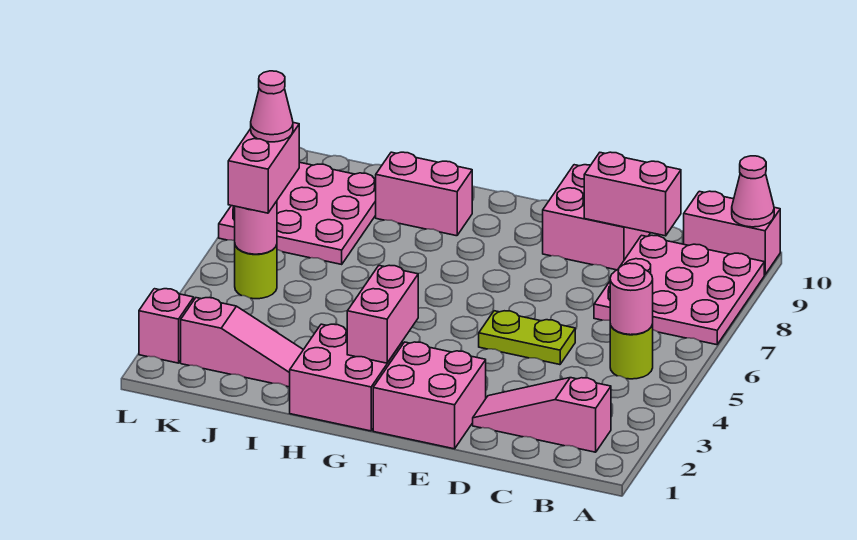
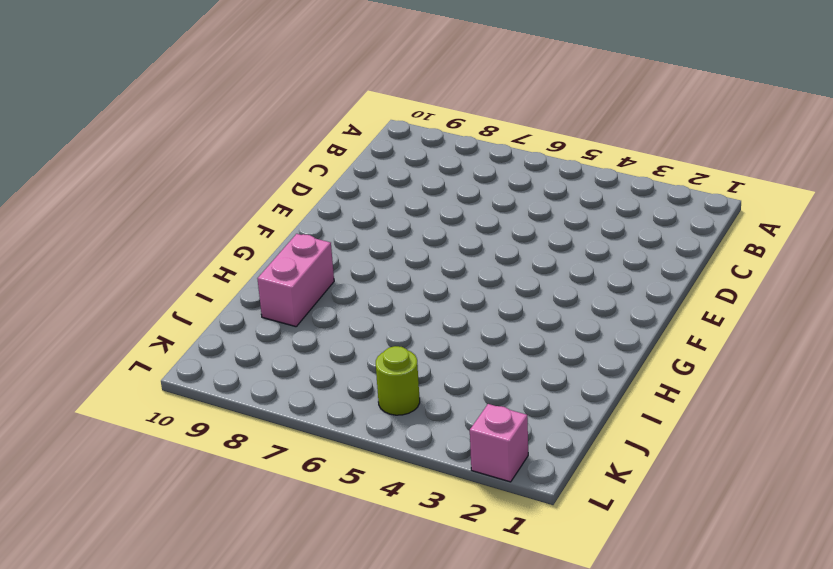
none -> pink plate A7:C9 level 1
none -> pink brick A10:B10 level 1
none -> pink slope B2:D2 level 1 top B

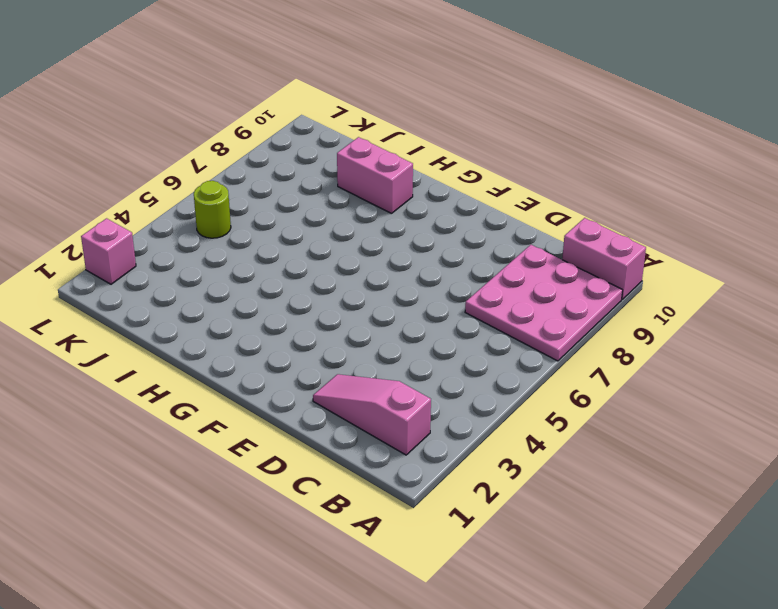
none -> lime round brick B5 level 1
none -> lime plate D5:E5 level 1
none -> pink brick D9:E10 level 1

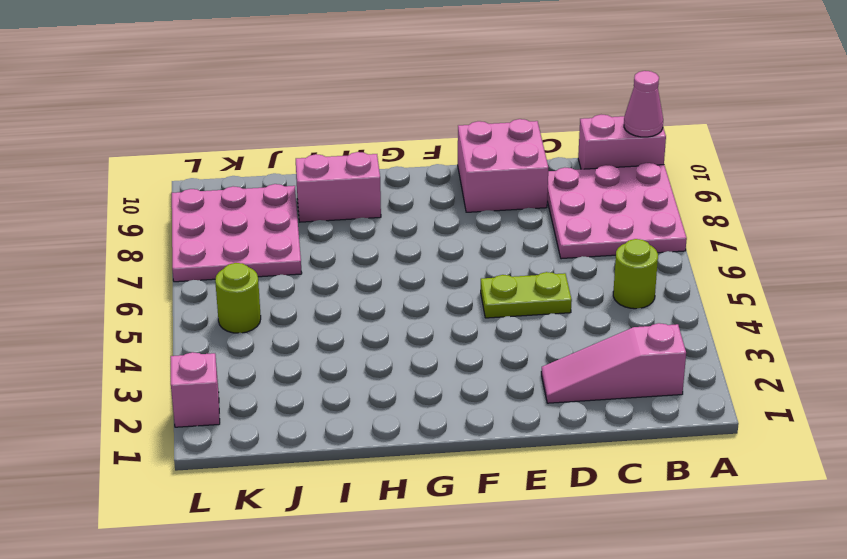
none -> pink brick E1:F2 level 1
none -> pink brick G1:H2 level 1
none -> pink slope I2:K2 level 1 top K

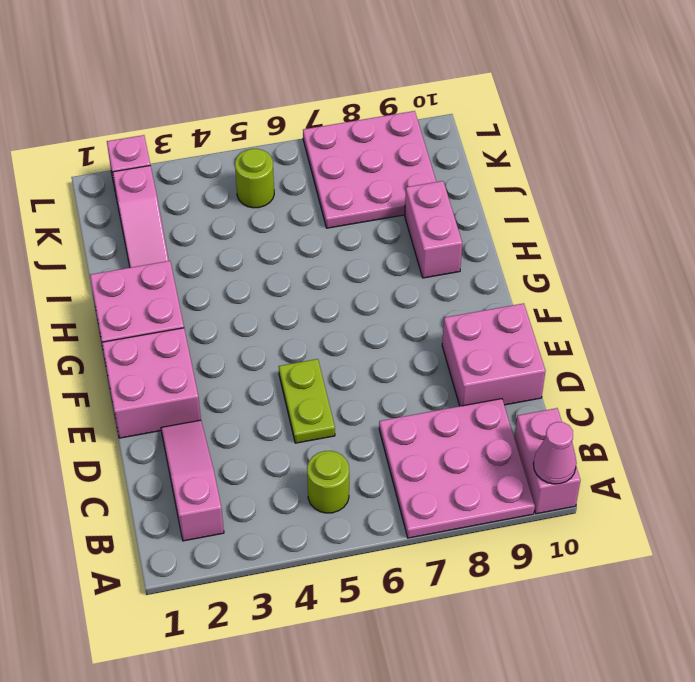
none -> pink round brick B5 level 2
none -> pink brick C9:D9 level 2
none -> pink brick G2:G3 level 2

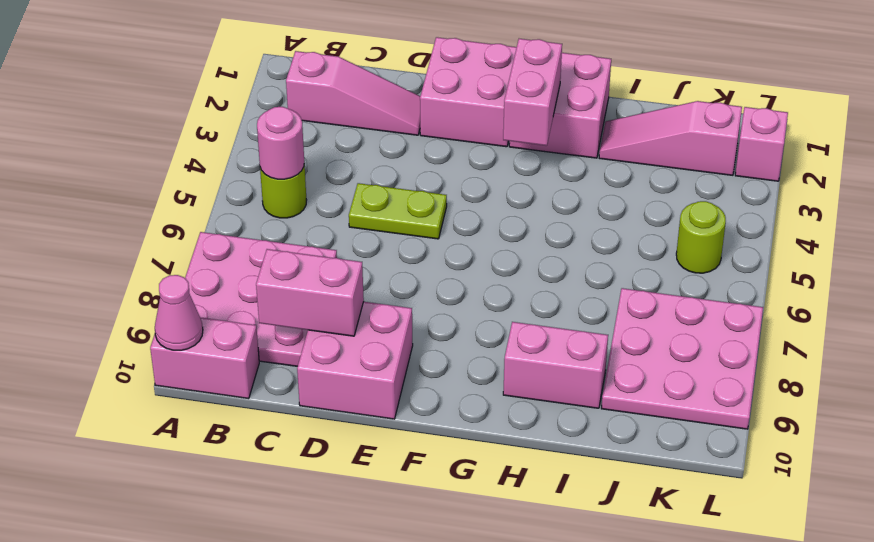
none -> pink round brick K5 level 2
none -> pink brick K5:K6 level 3
none -> pink cone K6 level 4

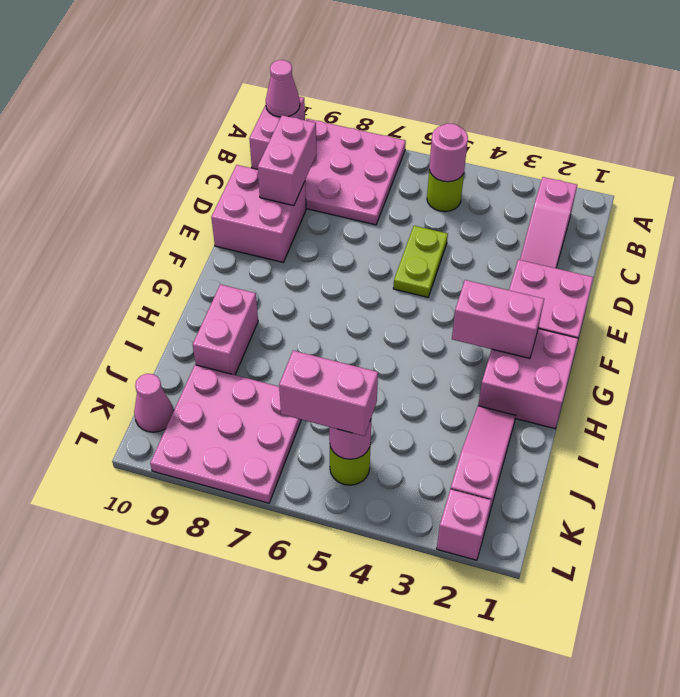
pink cone K10 level 1 -> pink cone K6 level 4

